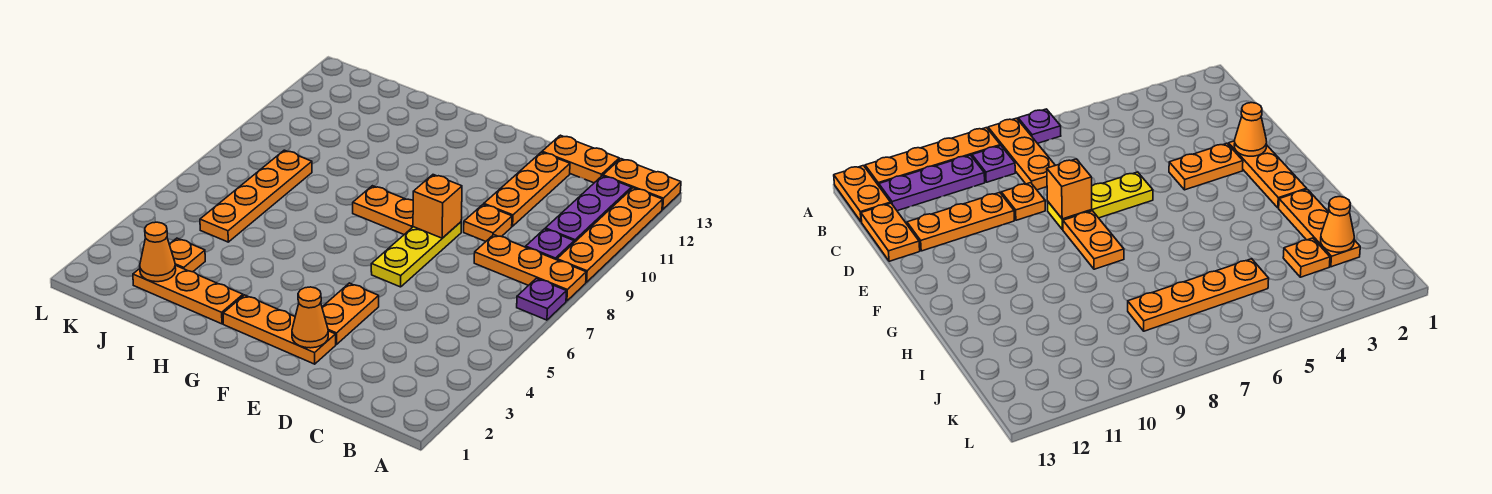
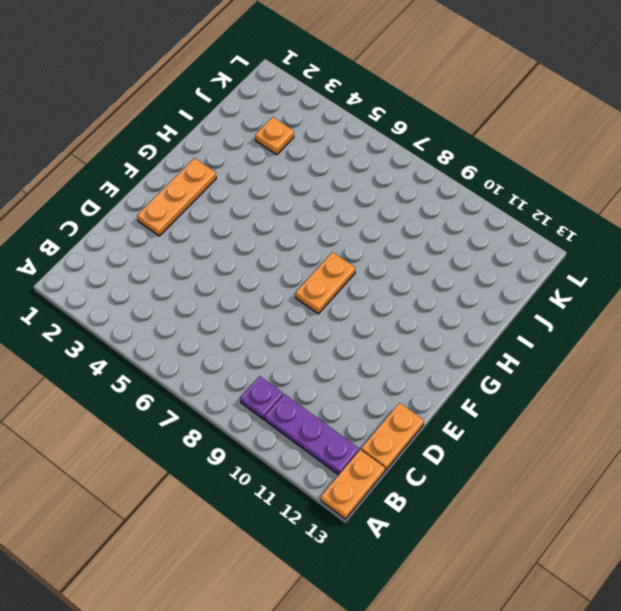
none -> purple plate A7 level 1
none -> orange plate A8:C8 level 1
none -> orange plate A9:A12 level 1

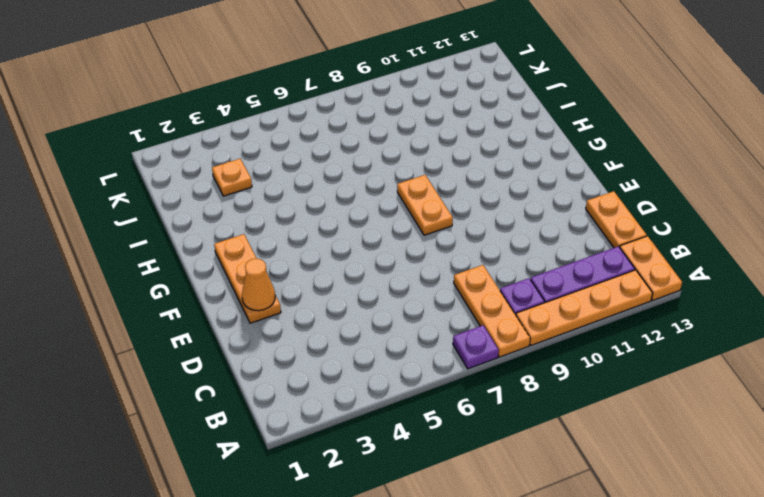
none -> orange plate D9 level 1
none -> orange plate D10:D12 level 1
none -> orange plate E3:E4 level 1

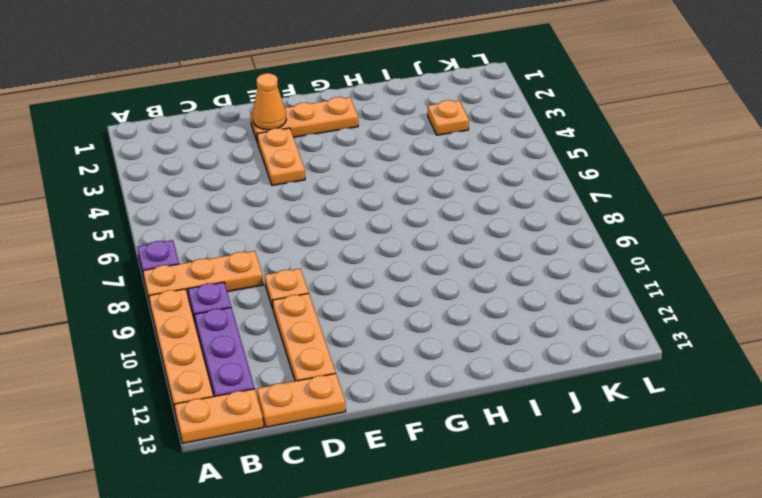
none -> yellow plate E6:E8 level 1
none -> orange plate F8:G8 level 1
none -> orange plate H2:J2 level 1

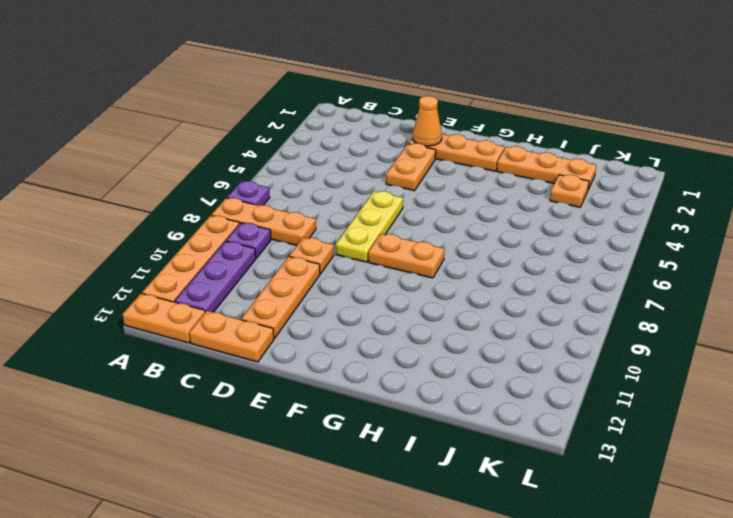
none -> orange plate J5:J8 level 1
none -> orange brick E8 level 2
none -> orange cone J2 level 2

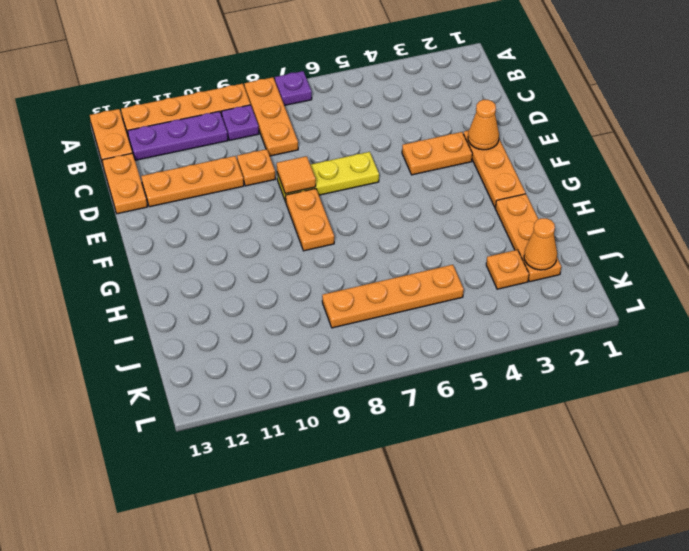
orange tile E8 level 2 -> orange brick E8 level 2

